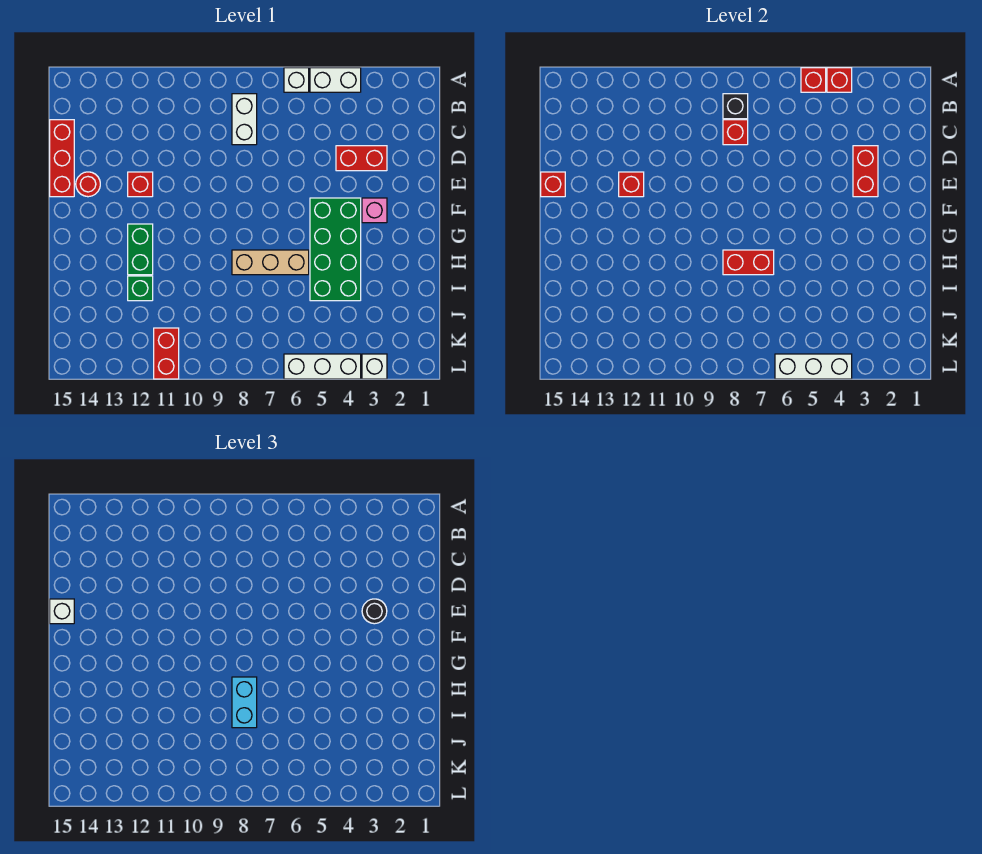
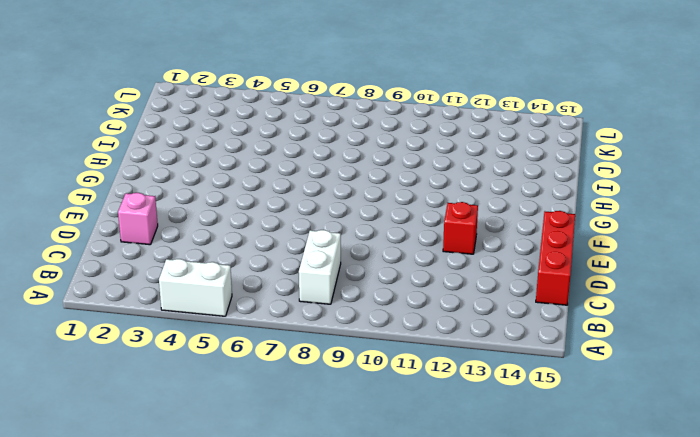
pink brick D2 level 1 -> pink brick F3 level 1
none -> white brick A6 level 1
none -> red brick D3:D4 level 1
none -> red round brick E14 level 1

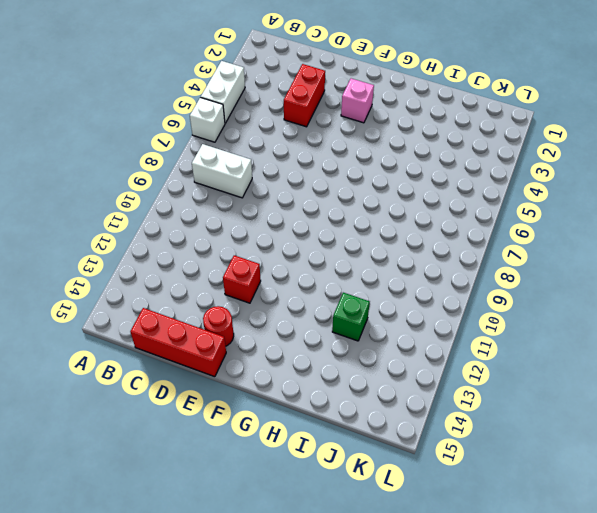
none -> green brick F4:I5 level 1
none -> green brick G12:H12 level 1
none -> tan brick H6:H8 level 1

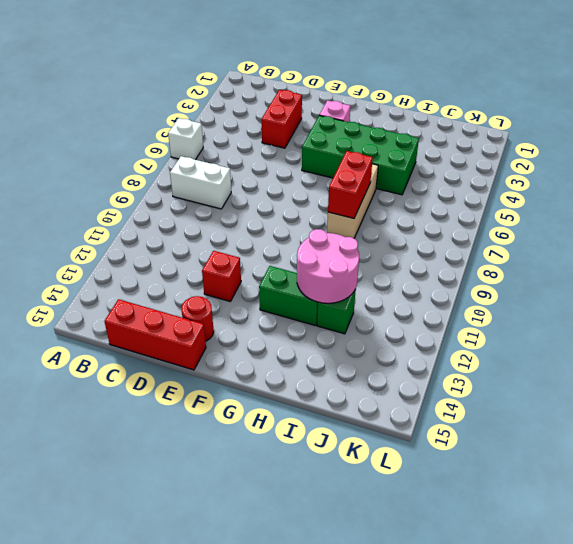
pink round brick H11:I12 level 2 -> none
none -> white brick A4:A5 level 1
none -> red brick K11:L11 level 1
none -> white brick L3 level 1

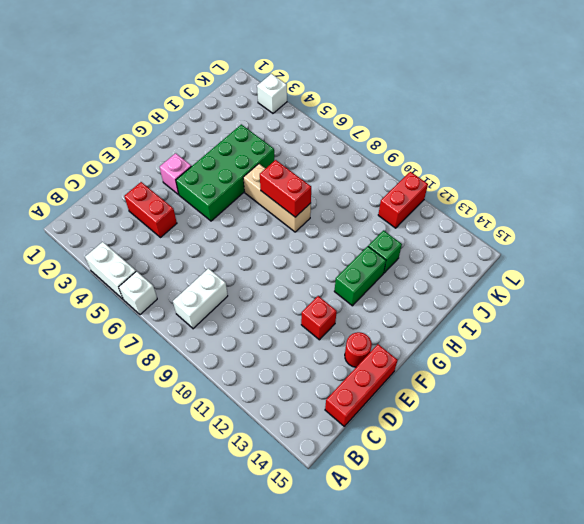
none -> white brick L4:L6 level 1
none -> red brick A4 level 2
none -> red brick A5 level 2

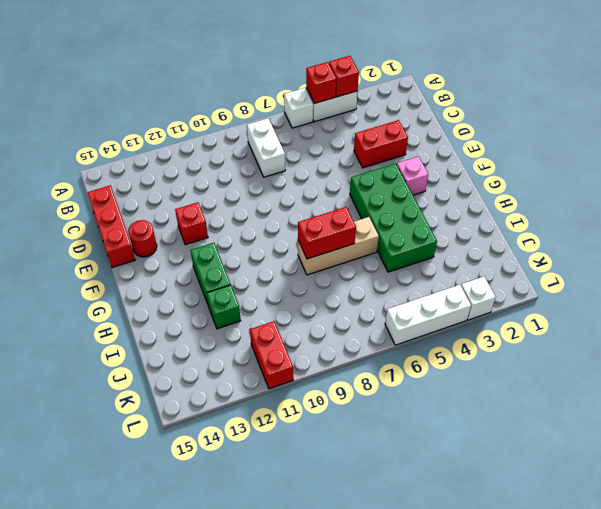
none -> black brick B8 level 2
none -> red brick C8 level 2
none -> red brick D3:E3 level 2

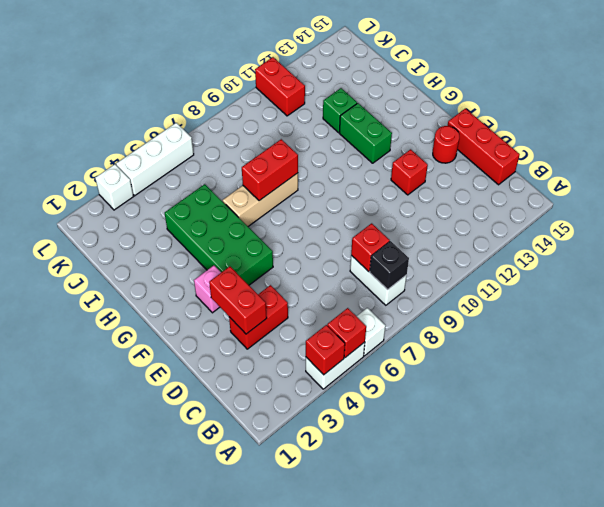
none -> red brick E12 level 2
none -> red brick E15 level 2
none -> white brick L4:L6 level 2

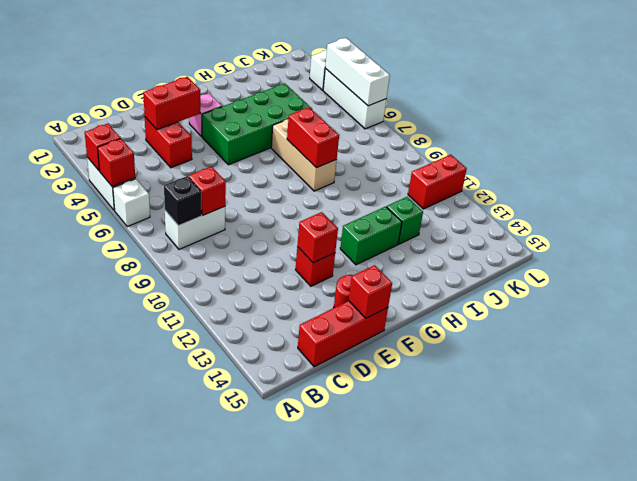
none -> black round brick E3 level 3
none -> white brick E15 level 3
none -> cyan brick H8:I8 level 3

